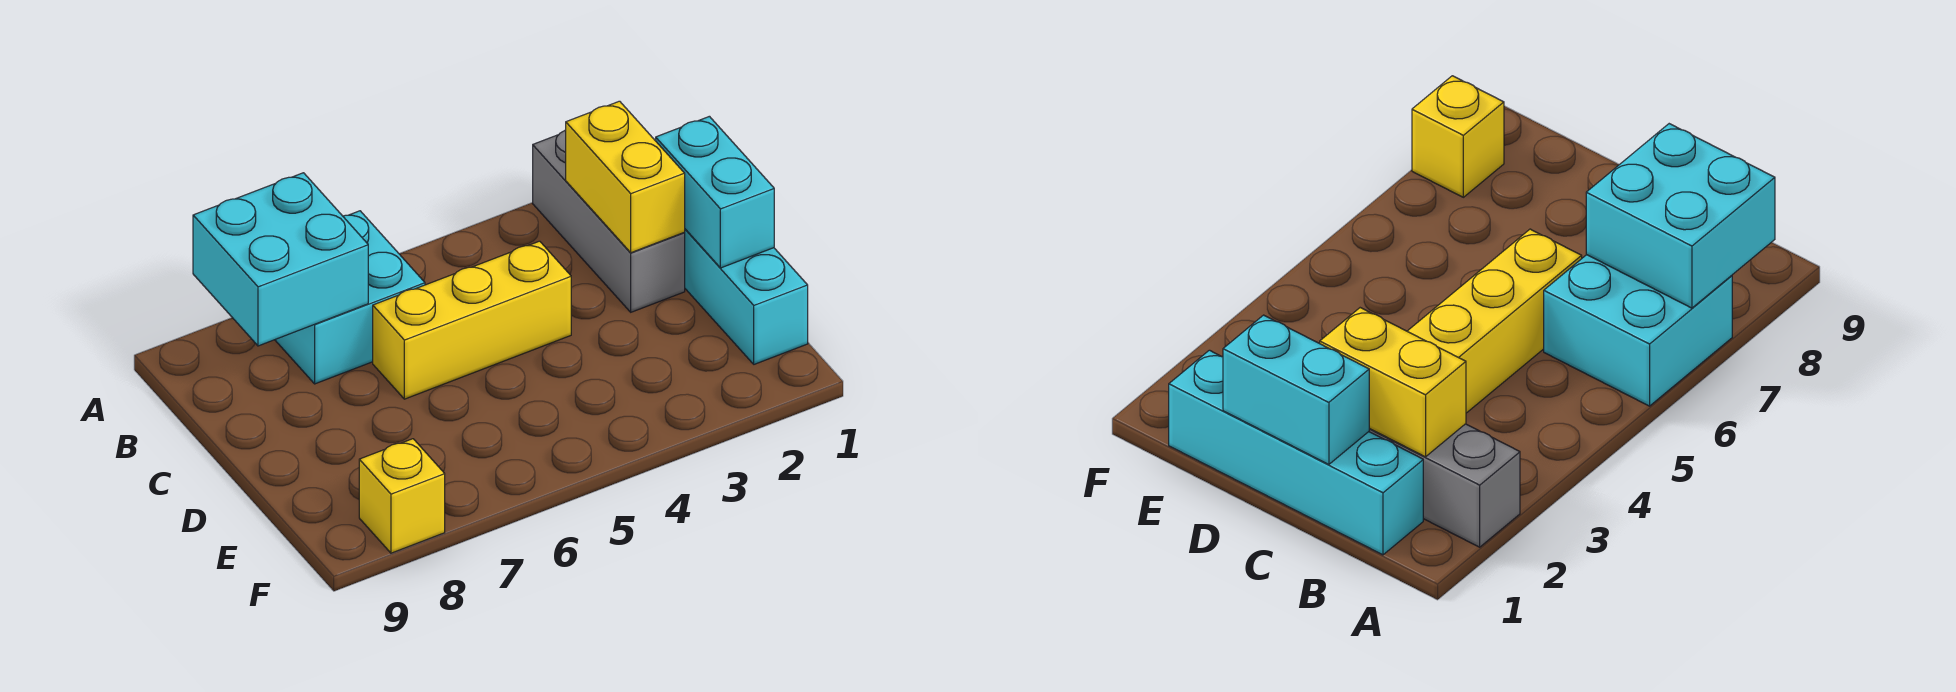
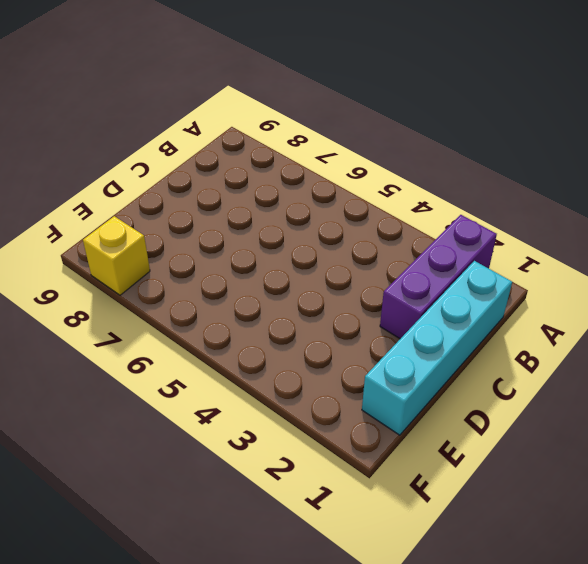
purple brick A2:C2 level 1 -> grey brick A2:C2 level 1
none -> cyan brick A6:B7 level 1
none -> yellow brick C4:C6 level 1

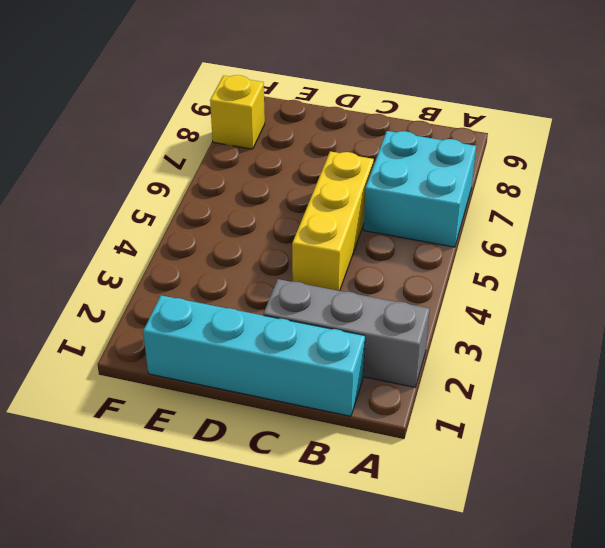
none -> cyan brick A7:B8 level 2
none -> yellow brick B2:C2 level 2

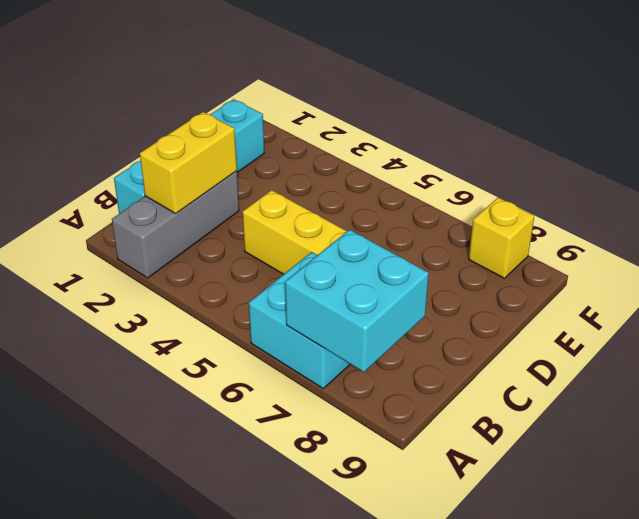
none -> cyan brick C1:D1 level 2

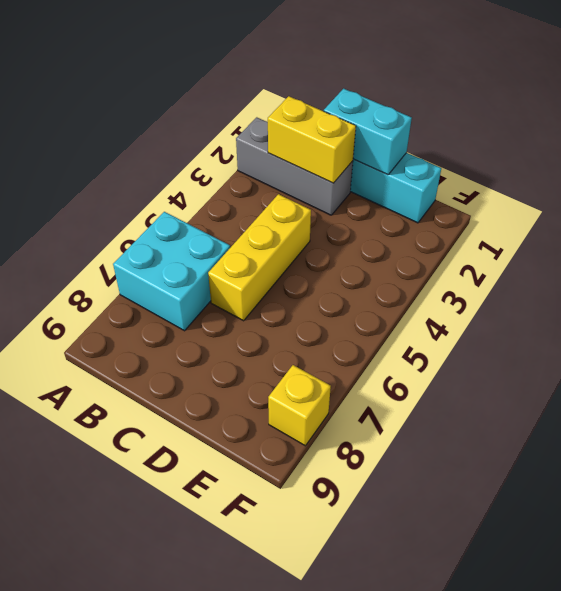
none -> cyan brick A7:B8 level 2

